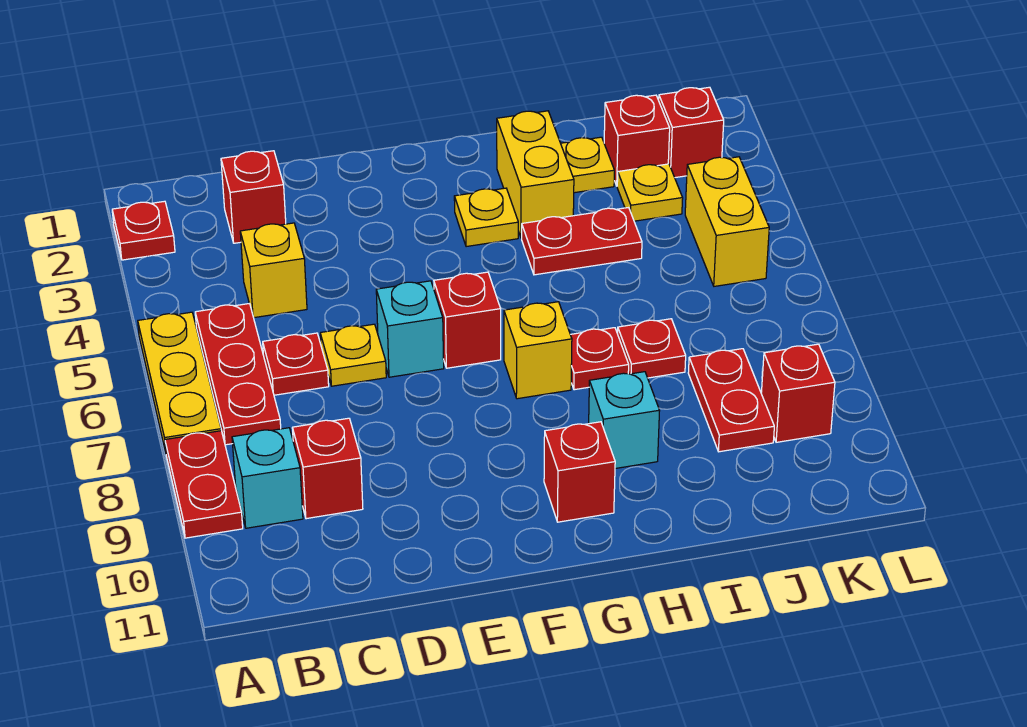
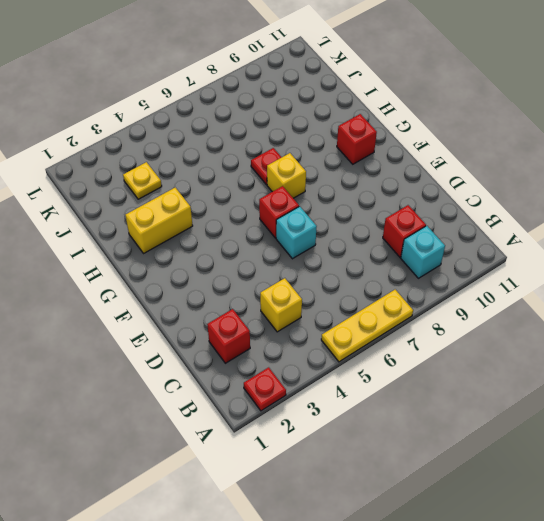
none -> red plate A8:A9 level 1
none -> red plate B5:B7 level 1
none -> red plate C6 level 1

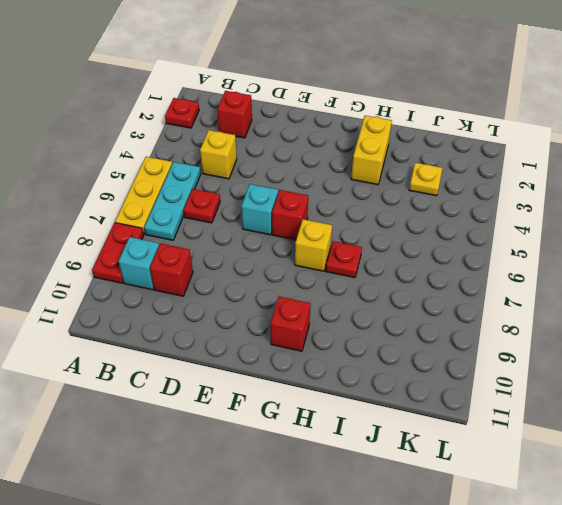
cyan plate B5:B7 level 1 -> red plate B5:B7 level 1
none -> yellow plate D6 level 1
none -> yellow plate G3 level 1
none -> red plate H4:I4 level 1

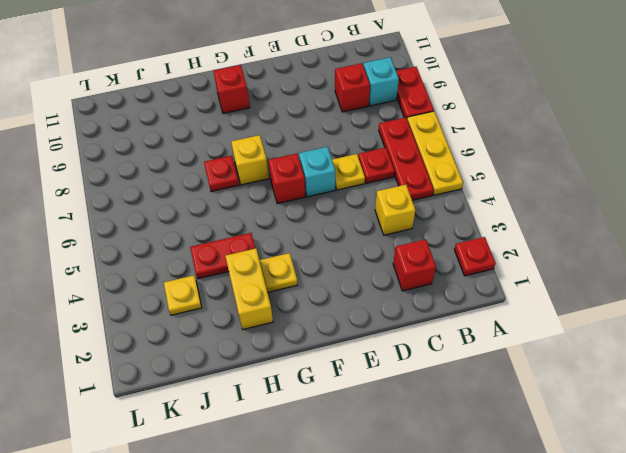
none -> cyan brick H9 level 1
none -> yellow plate I2 level 1
none -> red plate I7 level 1

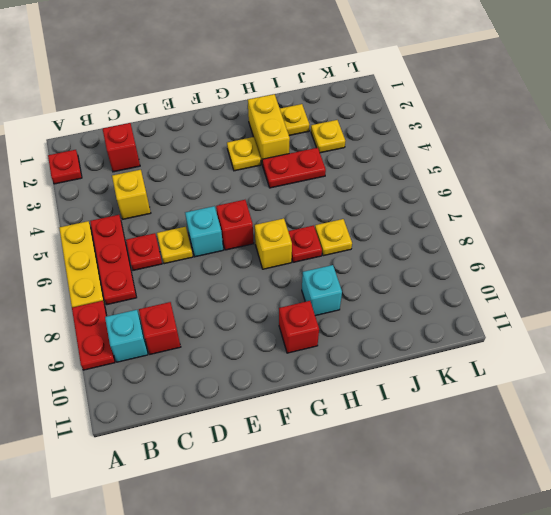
yellow plate I7 level 1 -> red plate I7 level 1
none -> red brick J2 level 1
none -> red plate J8:J9 level 1
none -> red brick K2 level 1

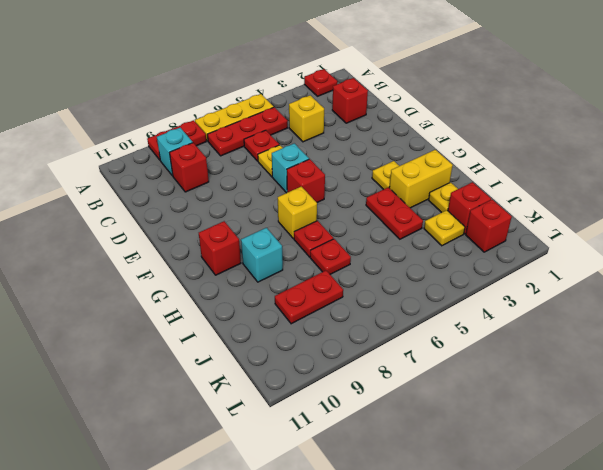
none -> yellow brick K4:K5 level 1
none -> red brick K9 level 1

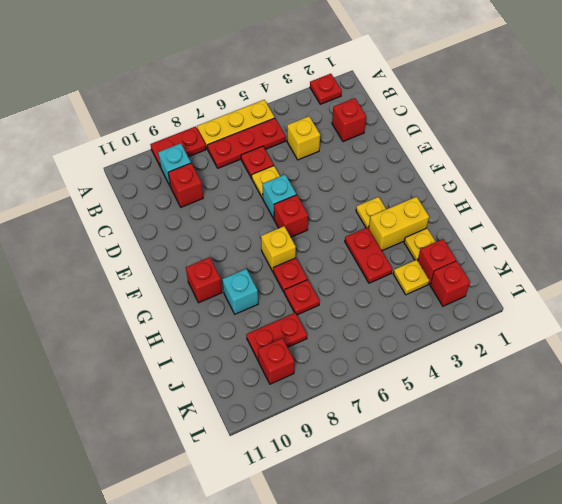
none -> yellow brick K4:K5 level 1

